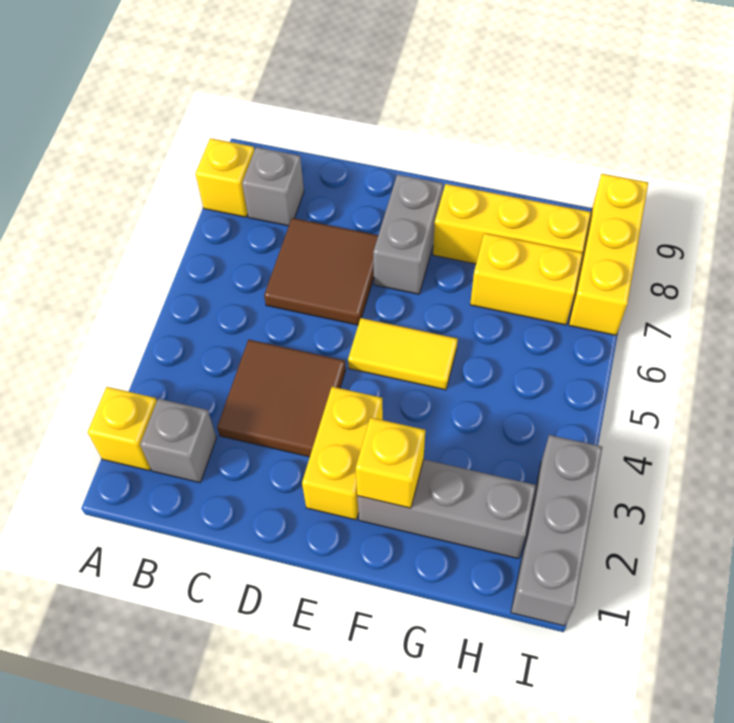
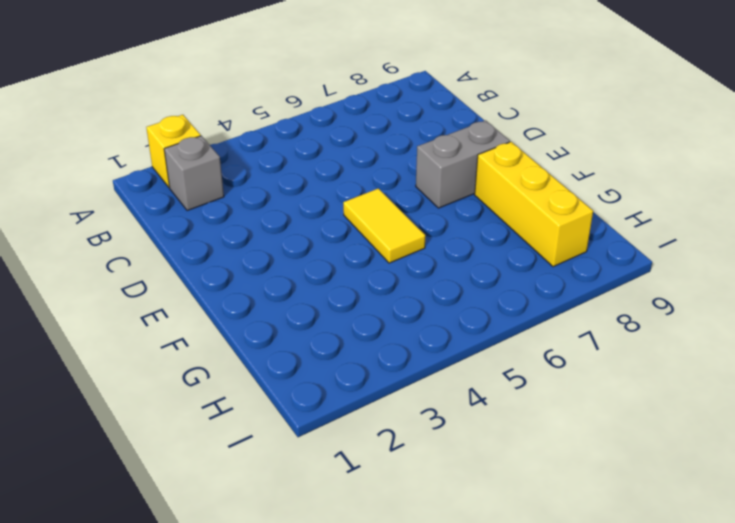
none -> yellow brick A8 level 1
none -> grey brick B8 level 1
none -> brown tile C3:D4 level 1

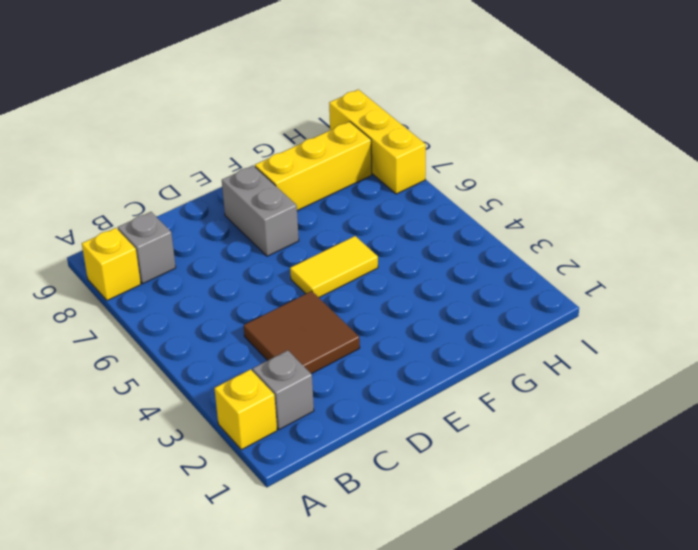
none -> brown tile C6:D7 level 1
none -> yellow brick E2:E3 level 1
none -> grey brick F2:H2 level 1

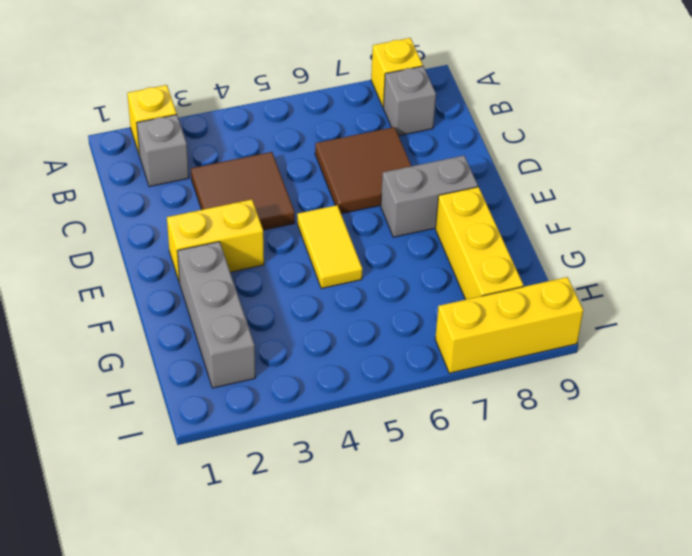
none -> yellow brick G7:H7 level 1
none -> grey brick I1:I3 level 1
none -> yellow brick F2 level 2

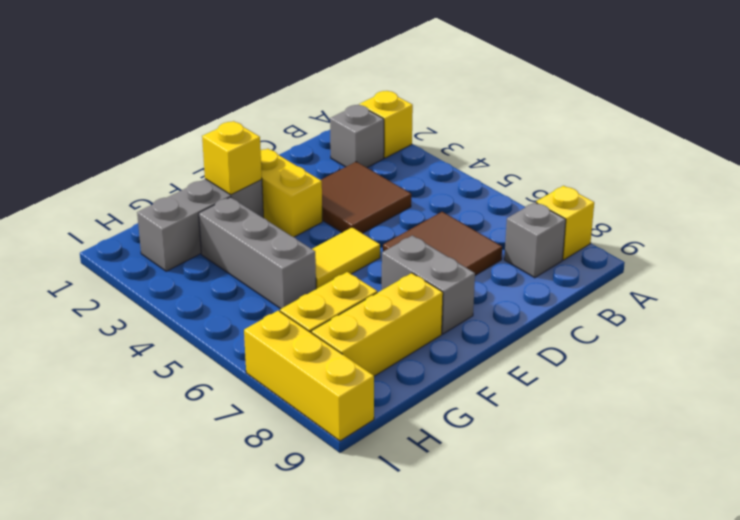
grey brick G3:G5 level 1 -> grey brick I1:I3 level 1

